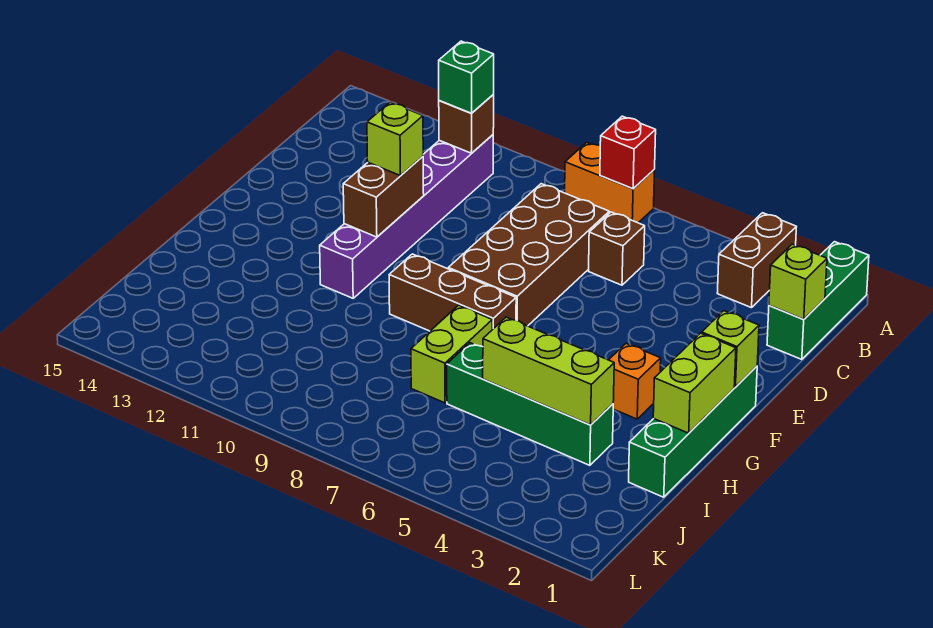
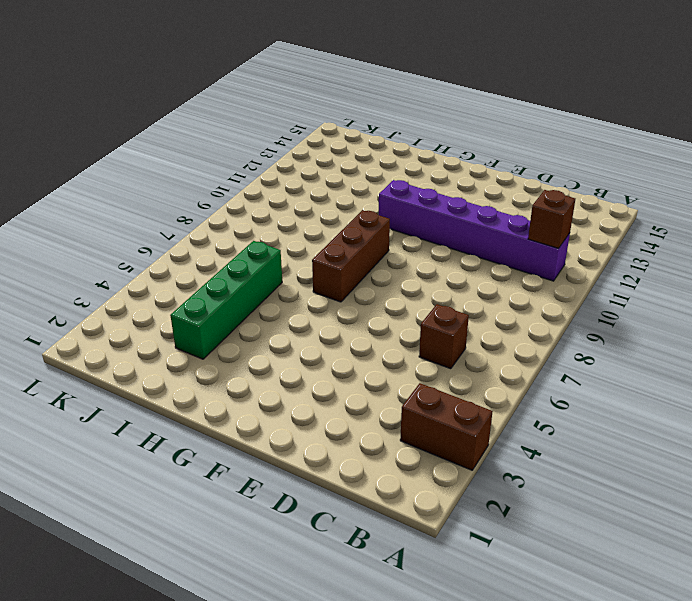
none -> green brick A1:C1 level 1
none -> orange brick A7:A8 level 1
none -> brown brick C7:F8 level 1

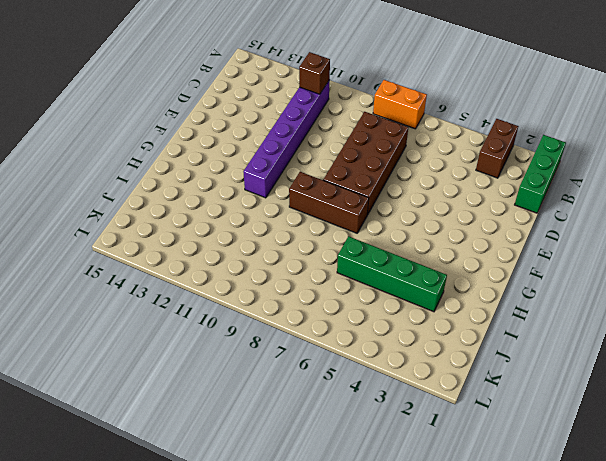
none -> brown brick C6 level 1
none -> green brick F1:I1 level 1
none -> orange brick G3 level 1

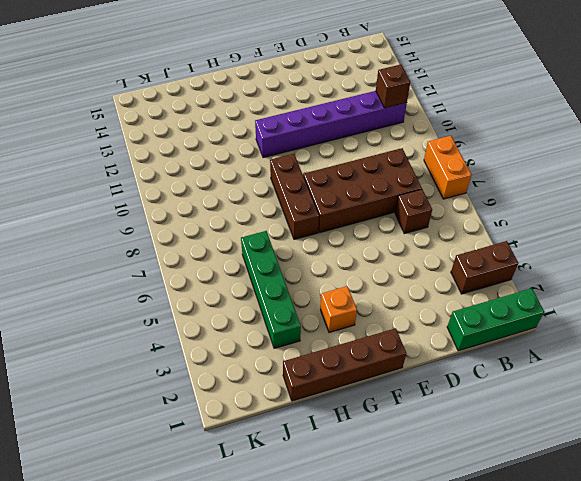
brown brick F1:I1 level 1 -> green brick F1:I1 level 1
none -> lime brick H7:I7 level 1
none -> red brick A7 level 2
none -> lime brick C1 level 2

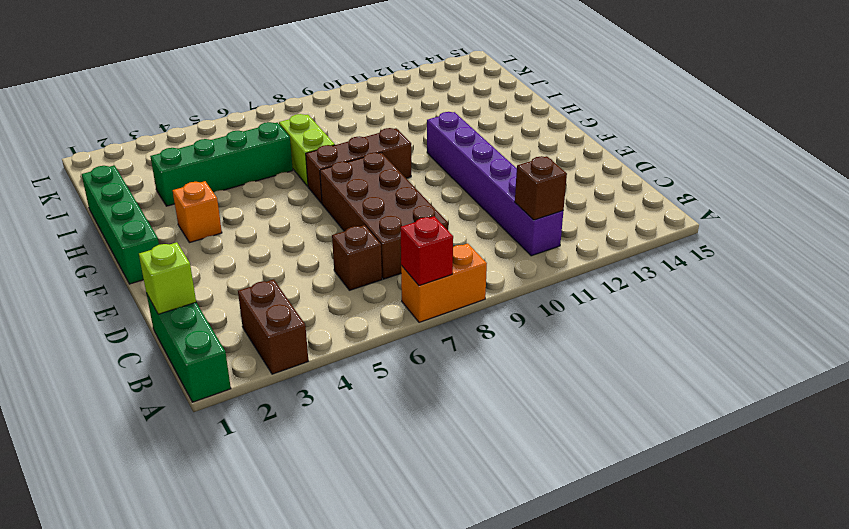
none -> brown brick E11:F11 level 2
none -> lime brick F1 level 2
none -> lime brick G1:H1 level 2

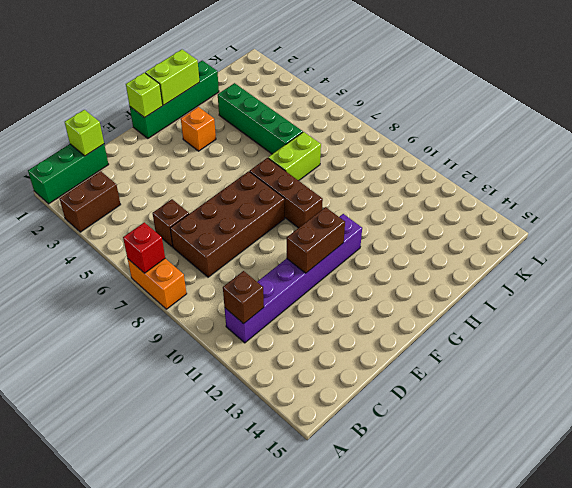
none -> lime brick I3:I5 level 2
none -> green brick B11 level 3
none -> lime brick E11 level 3

